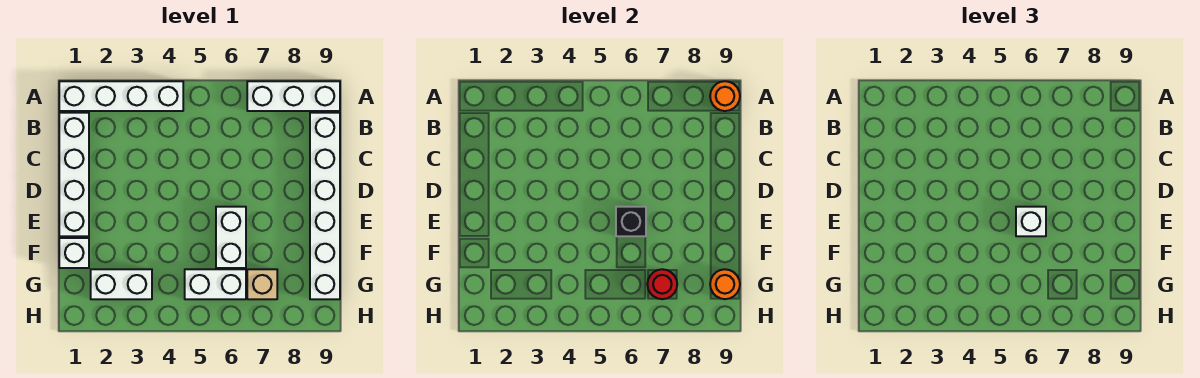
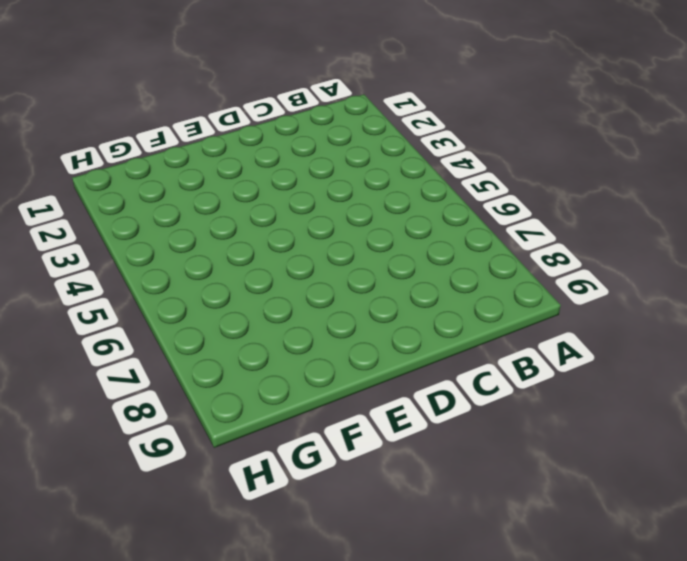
none -> white brick A1:A4 level 1
none -> white brick A7:A9 level 1
none -> white brick B1:E1 level 1

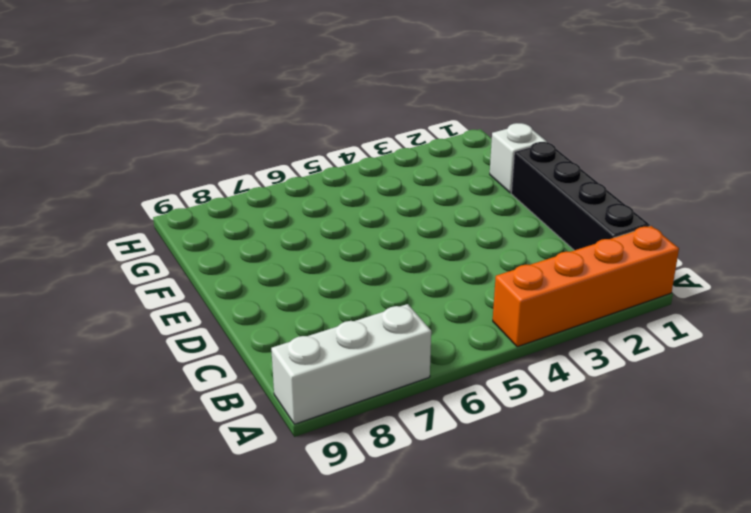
orange brick A1:A4 level 1 -> white brick A1:A4 level 1
black brick B1:E1 level 1 -> white brick B1:E1 level 1
none -> white brick B9:G9 level 1
none -> white brick E6:F6 level 1
none -> white brick G2:G3 level 1

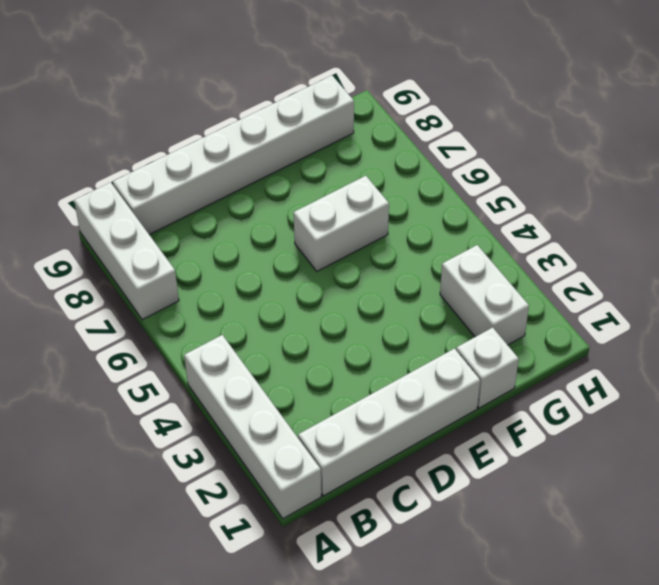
none -> white brick G5:G6 level 1
none -> tan brick G7 level 1
none -> orange round brick A9 level 2

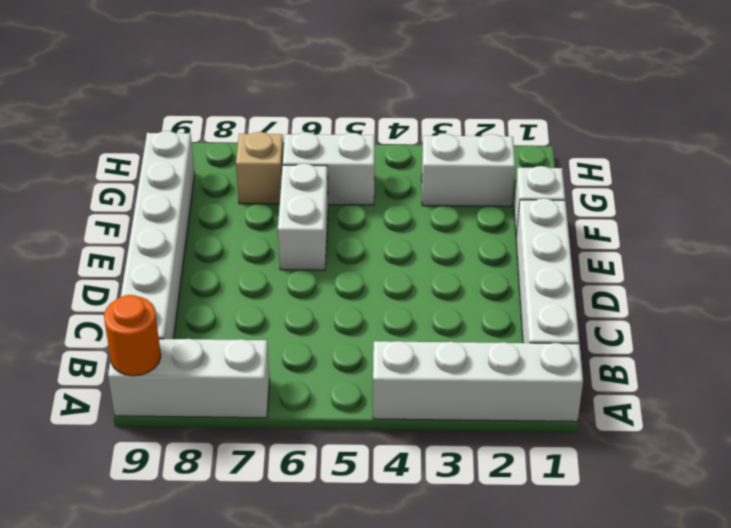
none -> black brick E6 level 2
none -> red round brick G7 level 2
none -> orange round brick G9 level 2

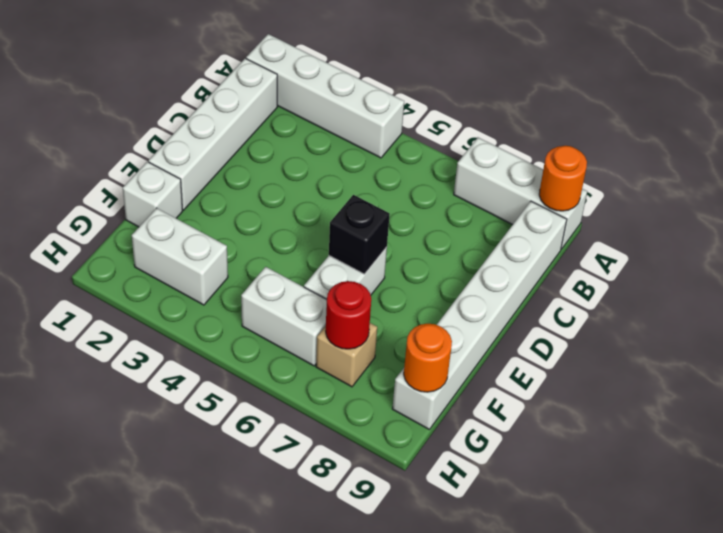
none -> white brick E6 level 3

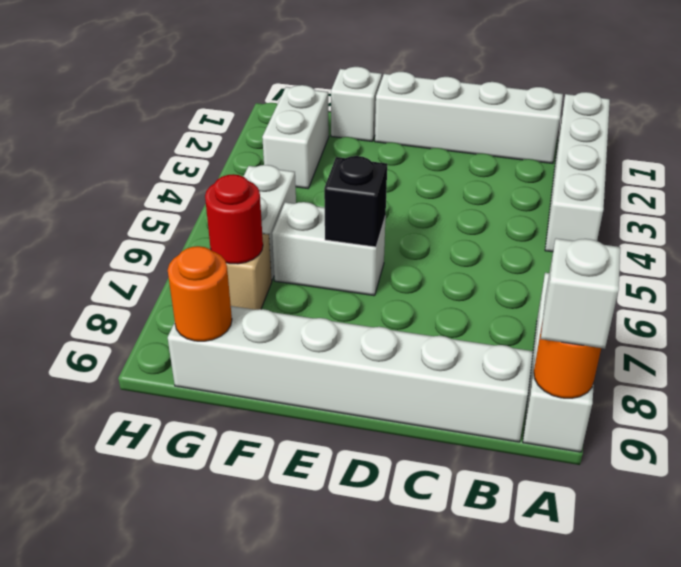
white brick A9 level 3 -> white brick E6 level 3

